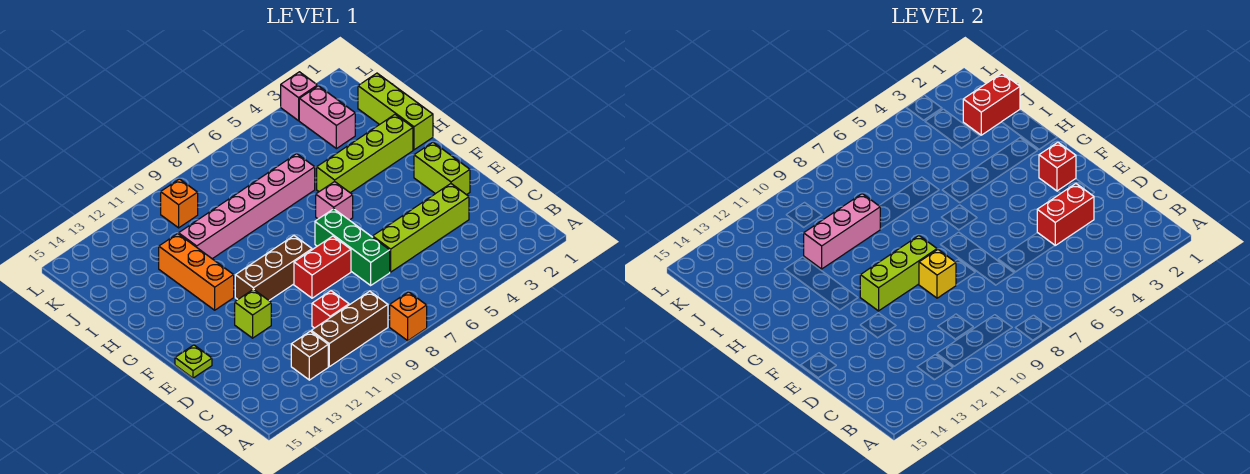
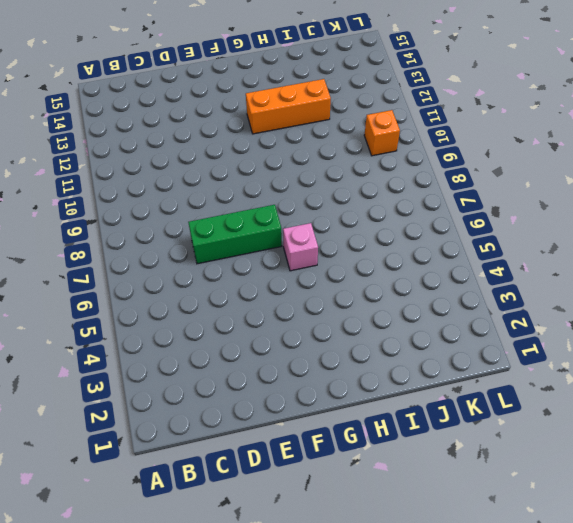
none -> orange brick A8 level 1
none -> brown brick B9:B11 level 1
none -> brown brick B12 level 1

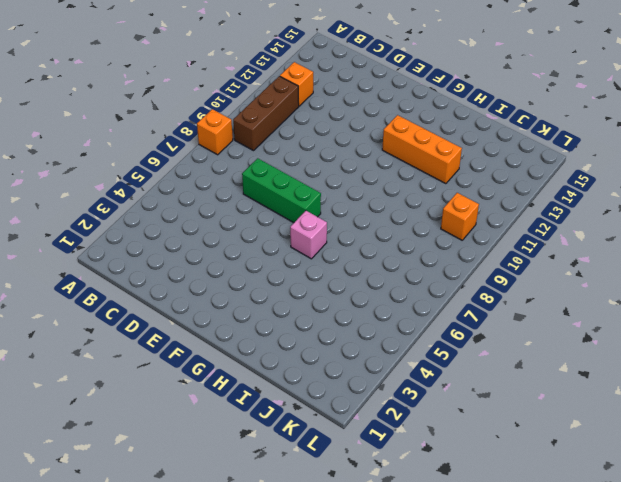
orange brick B12 level 1 -> brown brick B12 level 1
none -> red brick C10 level 1
none -> lime brick D3:D6 level 1
none -> lime brick E2:F2 level 1

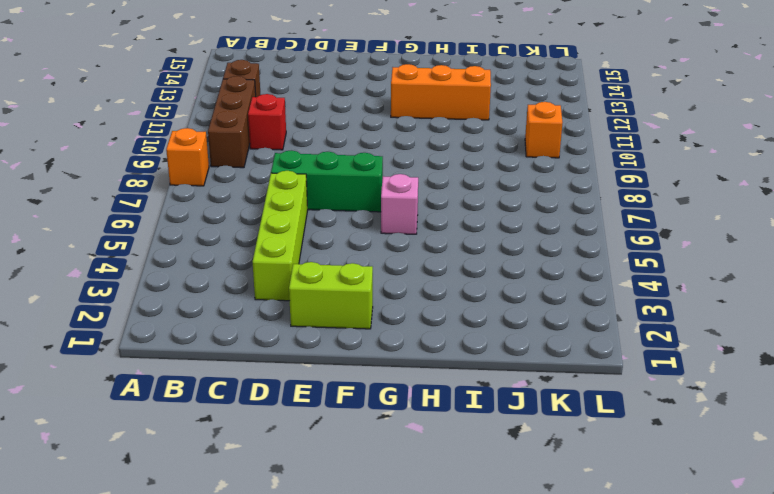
none -> red brick E8:E9 level 1
none -> lime brick E12 level 1
none -> lime plate E15 level 1

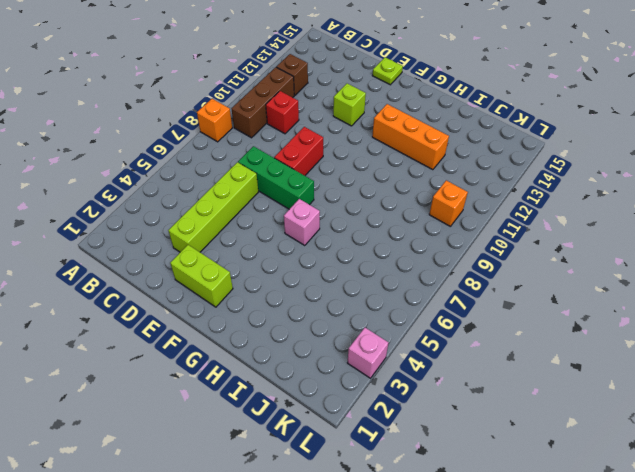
none -> brown brick F9:F11 level 1
none -> lime brick H1:J1 level 1
none -> lime brick H2:H5 level 1

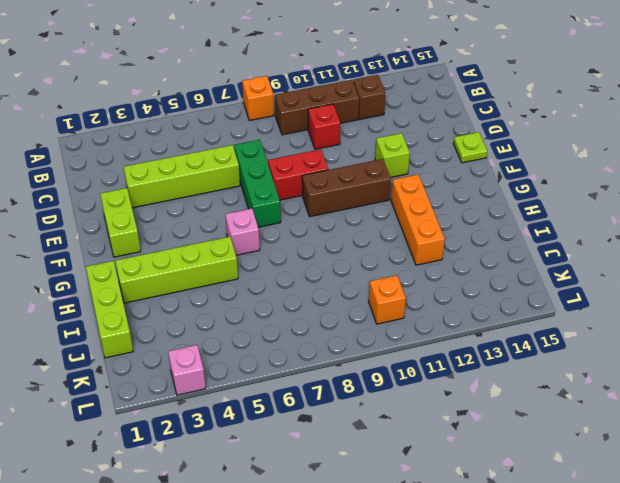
none -> pink brick I6:I11 level 1
none -> pink brick J3:K3 level 1
none -> red brick D3:D4 level 2

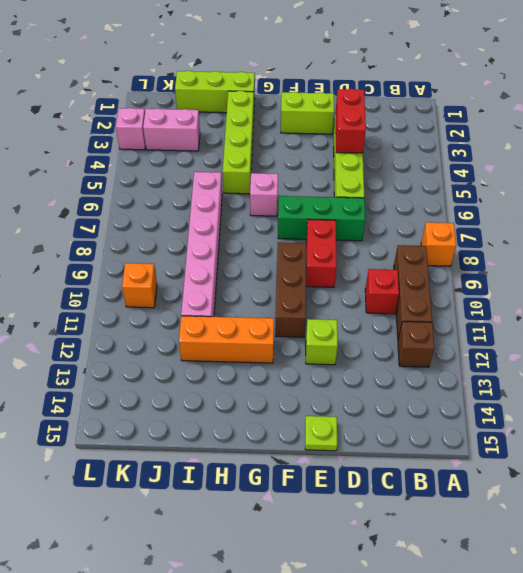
none -> yellow brick E9 level 2
none -> red brick F2 level 2
none -> lime brick F9:F11 level 2

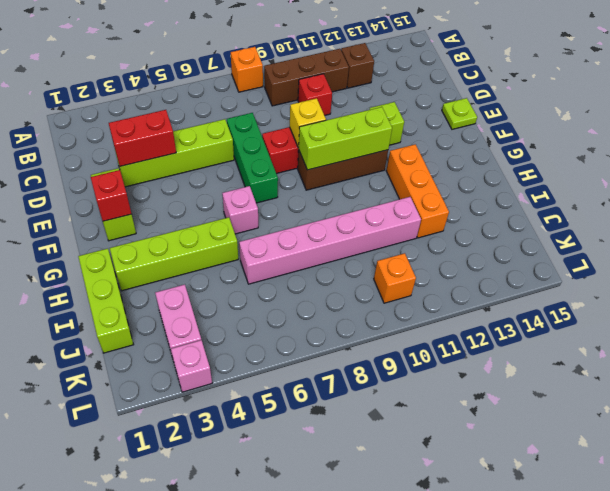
none -> pink brick I9:I11 level 2
none -> red brick J1:J2 level 2

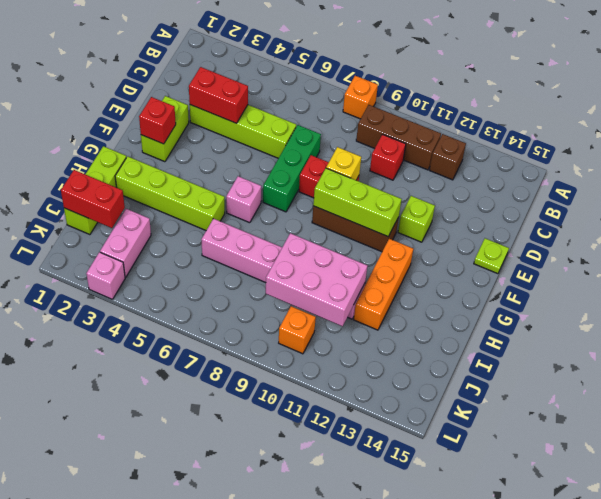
pink brick I9:J11 level 2 -> pink brick I9:I11 level 2

